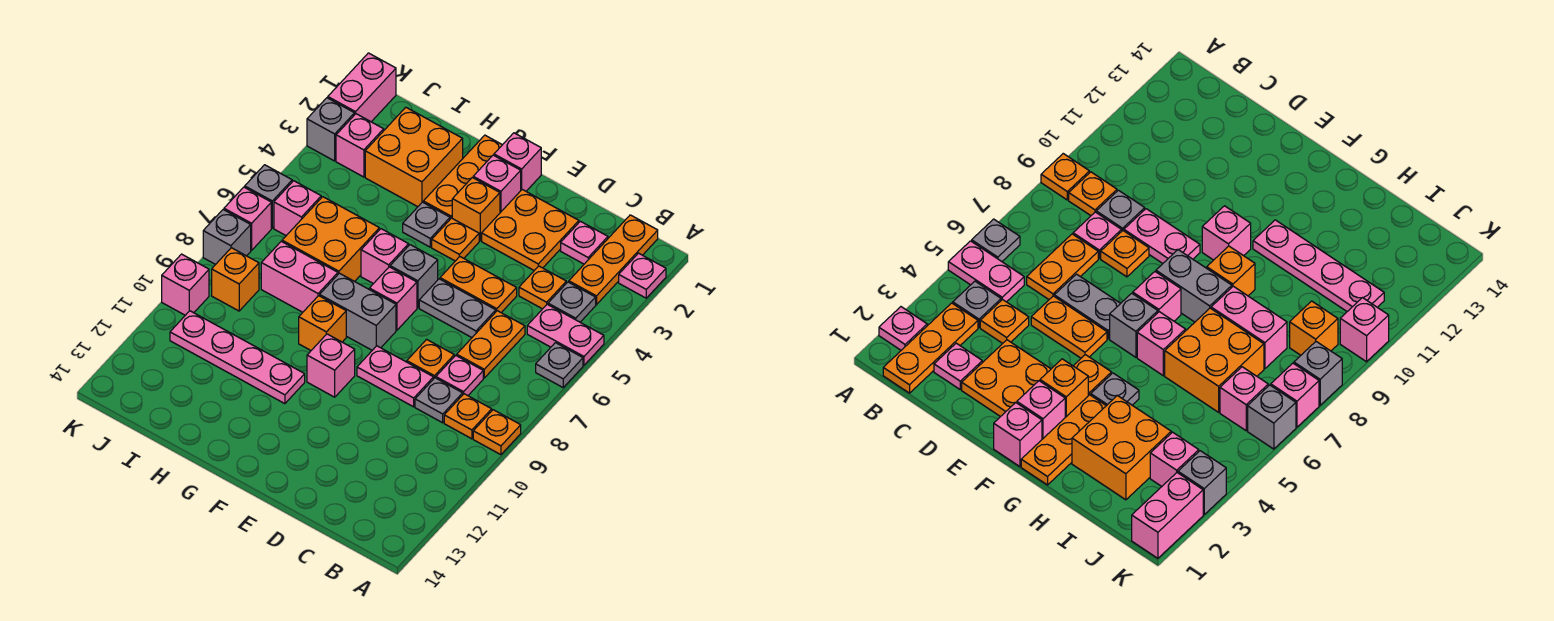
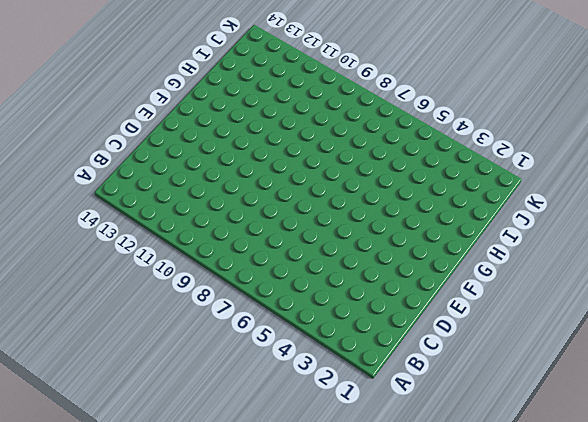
none -> pink plate A2 level 1
none -> pink plate A5:B5 level 1
none -> grey plate A6 level 1
none -> orange plate A9 level 1

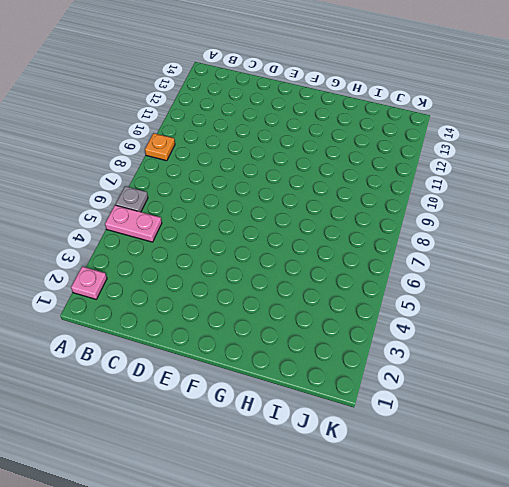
none -> orange plate B1:B3 level 1
none -> grey plate B4 level 1
none -> orange plate B9 level 1
none -> pink plate C2 level 1

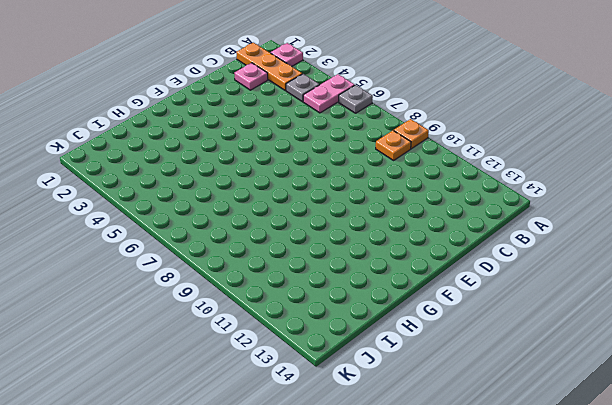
none -> orange plate C4 level 1
none -> orange plate C6:C7 level 1
none -> pink plate C8 level 1
none -> grey plate C9 level 1

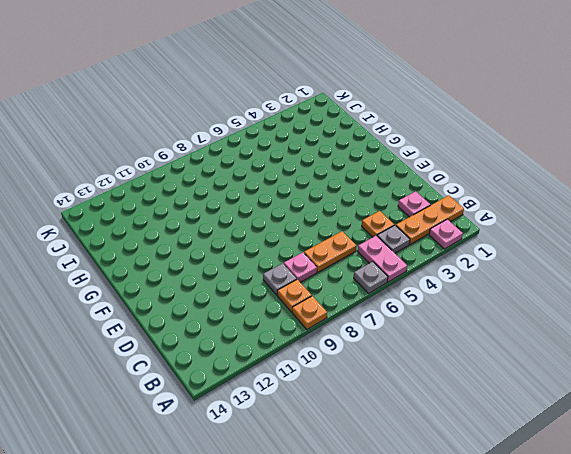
none -> orange plate D2:E3 level 1
none -> orange plate D5:E5 level 1
none -> grey plate D6:E6 level 1
none -> orange plate D8 level 1

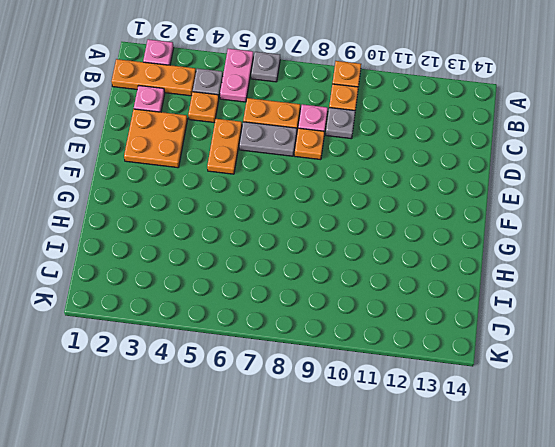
grey plate D6:D7 level 1 -> grey plate D6:E6 level 1
none -> pink plate D9:E9 level 1
none -> pink brick F1 level 1
none -> pink brick F2 level 1
none -> orange brick F3 level 1

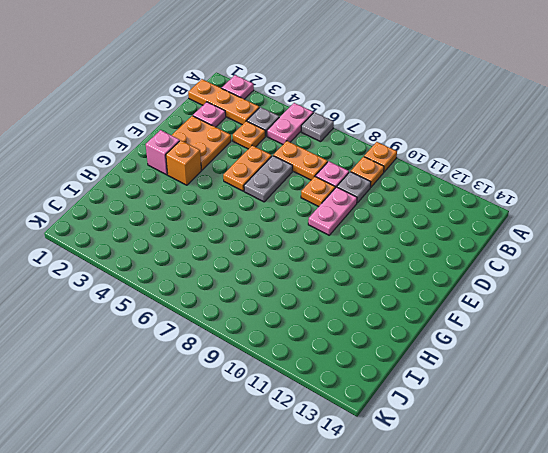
none -> pink brick F1 level 1
none -> orange plate F4 level 1
none -> grey brick F6 level 1
none -> pink brick F7 level 1

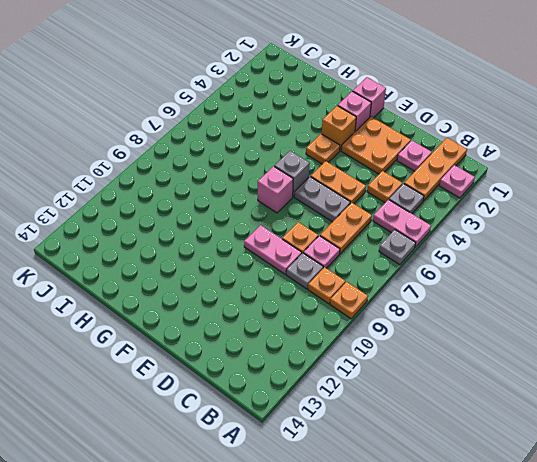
none -> grey brick F8:G8 level 1
none -> pink brick F10 level 1
none -> orange plate G1:G3 level 1
none -> grey plate G4 level 1

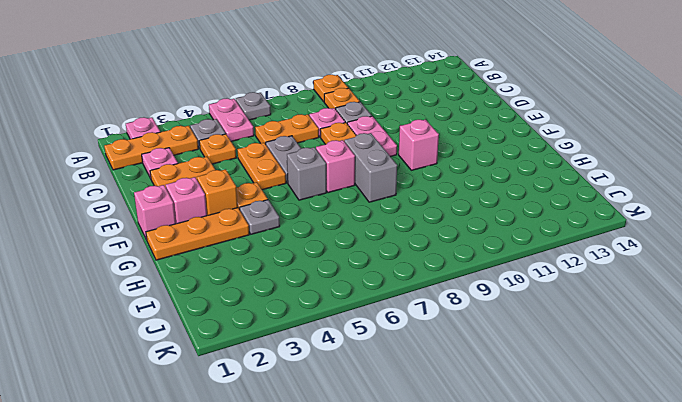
none -> pink brick G6 level 1
none -> orange brick G9 level 1
none -> pink plate G11:J11 level 1
none -> orange brick H2:I3 level 1

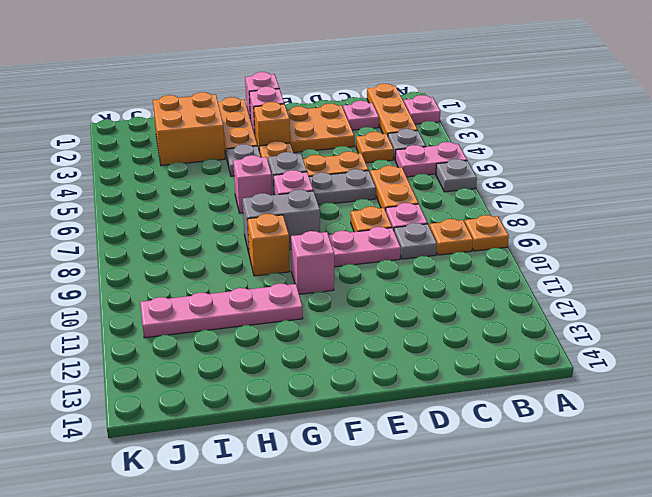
none -> orange brick H6:I7 level 1
none -> pink brick H8:I8 level 1
none -> pink brick J3 level 1
none -> pink brick J6 level 1

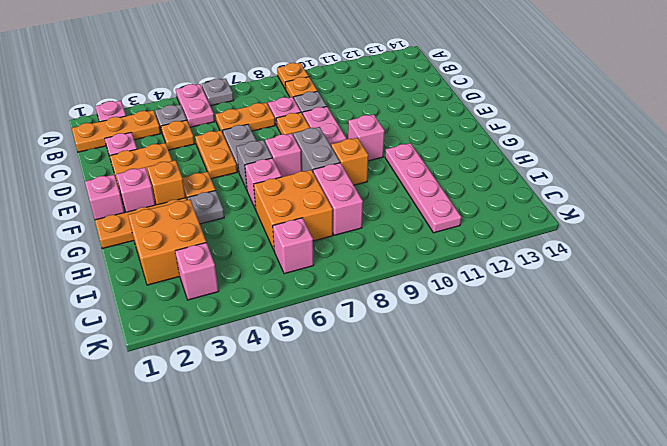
none -> orange brick J9 level 1
none -> pink brick K1:K2 level 1
none -> grey brick K3 level 1
none -> grey brick K6 level 1

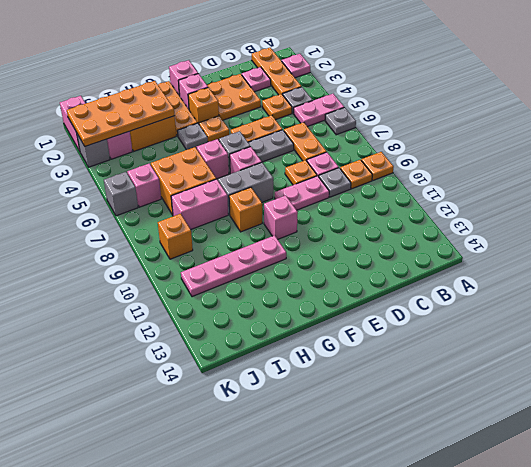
orange plate H2:K3 level 2 -> none
none -> pink brick K7 level 1
none -> grey brick K8 level 1
none -> pink brick K10 level 1

